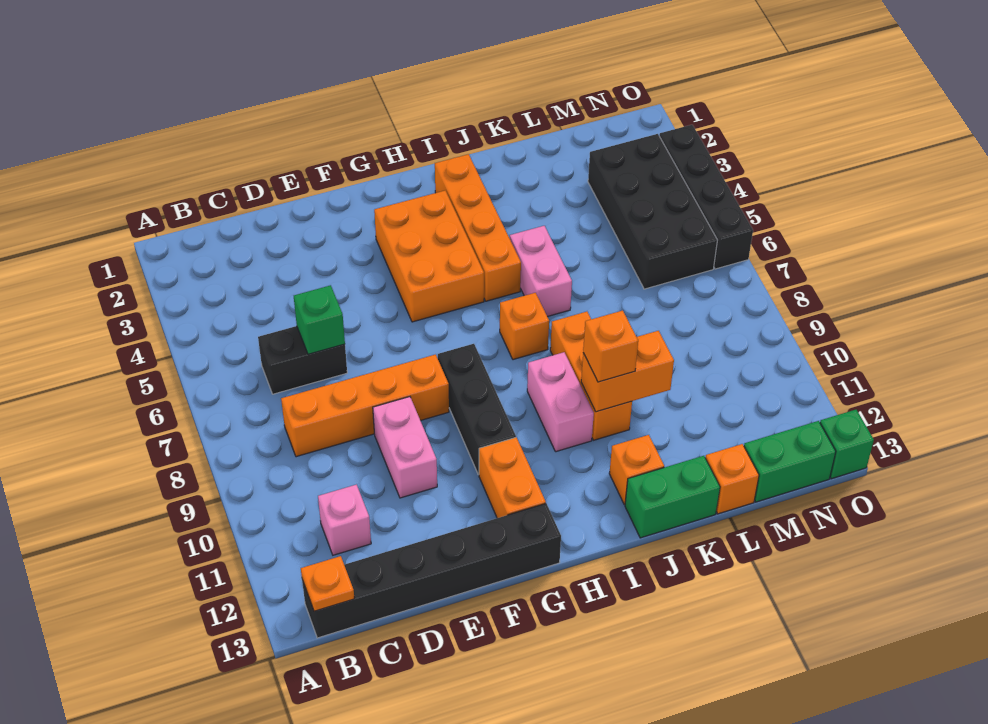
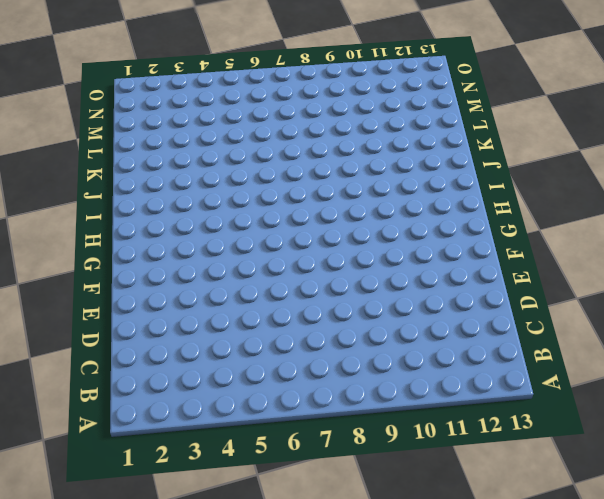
none -> black brick B13:G13 level 1
none -> black brick C6:D6 level 1
none -> orange brick C8:F8 level 1

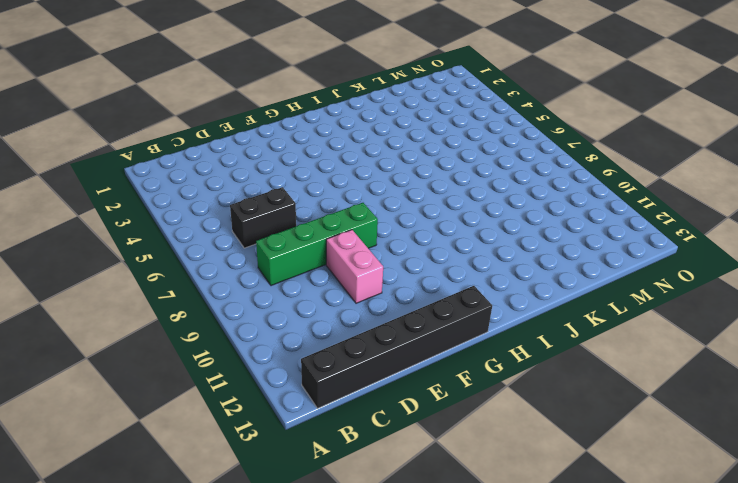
green brick C8:F8 level 1 -> orange brick C8:F8 level 1
none -> pink brick C11 level 1
none -> orange brick G3:H5 level 1
none -> black brick G8:G10 level 1

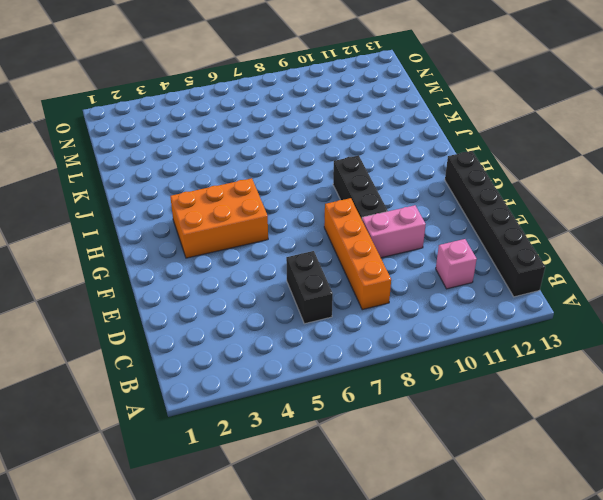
black brick F9:H9 level 1 -> black brick G8:G10 level 1
none -> orange brick G11:G12 level 1
none -> orange brick I2:I5 level 1
none -> orange brick I7 level 1

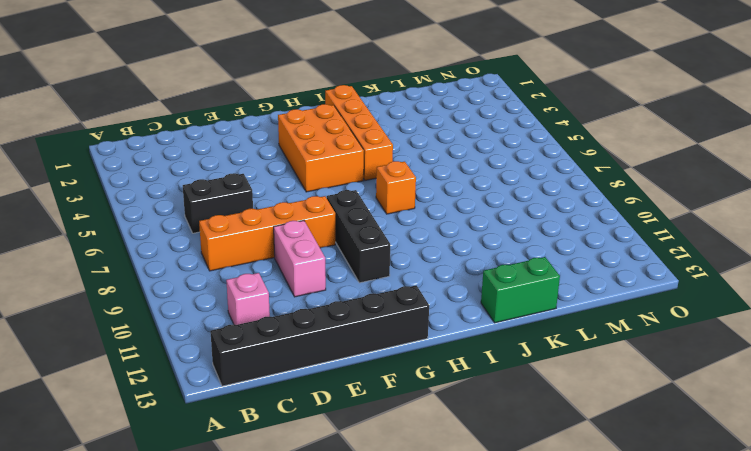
none -> orange brick G11:G12 level 1
none -> pink brick I9:I10 level 1
none -> pink brick J5:J6 level 1

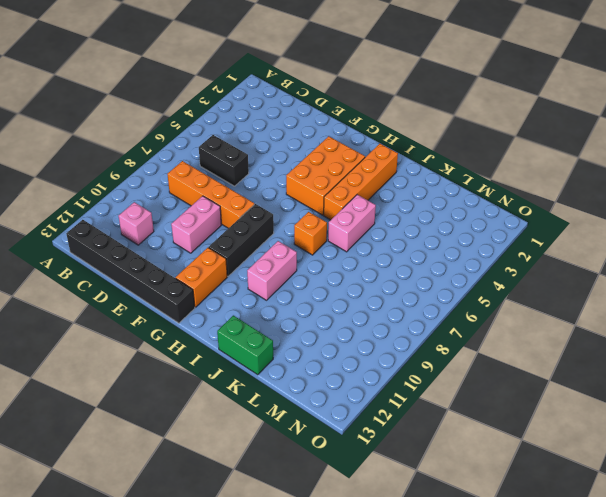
none -> orange brick J8:J10 level 1
none -> orange brick J12 level 1
none -> orange brick L13 level 1

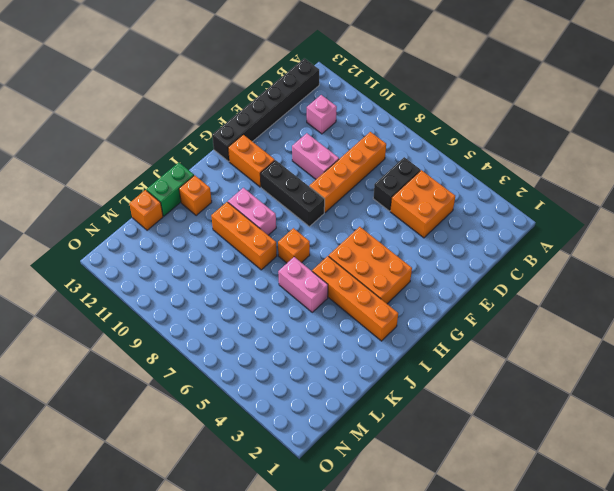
orange brick C4:D5 level 1 -> none
none -> black brick M3:N6 level 1
none -> green brick M13:N13 level 1
none -> black brick O3:O6 level 1

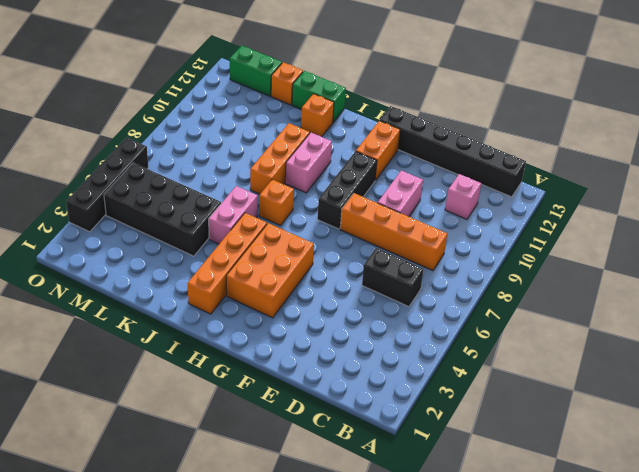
black brick K4:N5 level 1 -> black brick M3:N6 level 1
none -> green brick O13 level 1
none -> orange plate B13 level 2
none -> green brick D6 level 2

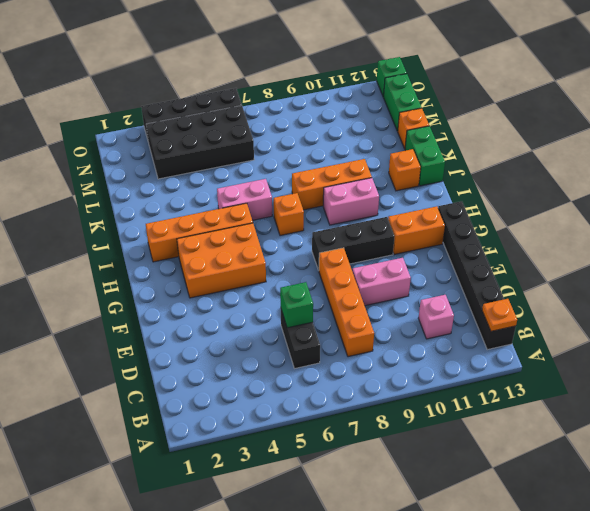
none -> orange brick J10:K10 level 2
none -> orange brick J10 level 3

